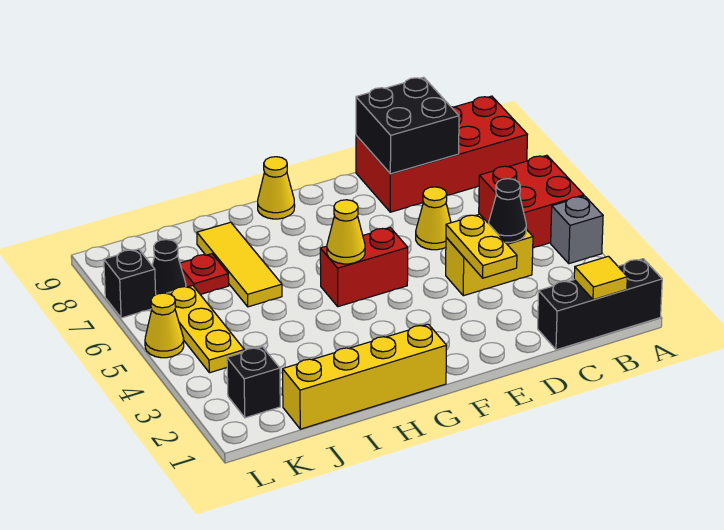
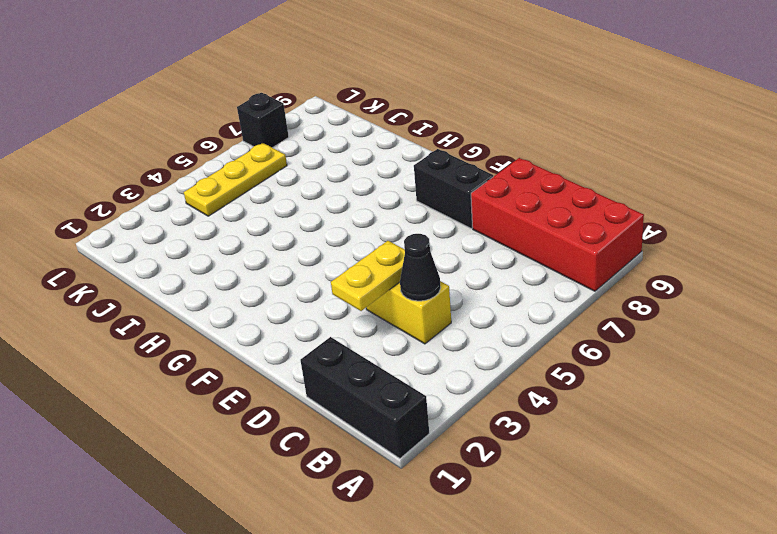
black brick E8:F8 level 1 -> none
none -> grey brick A4 level 1
none -> red brick A5:B6 level 1
none -> yellow cone D6 level 1

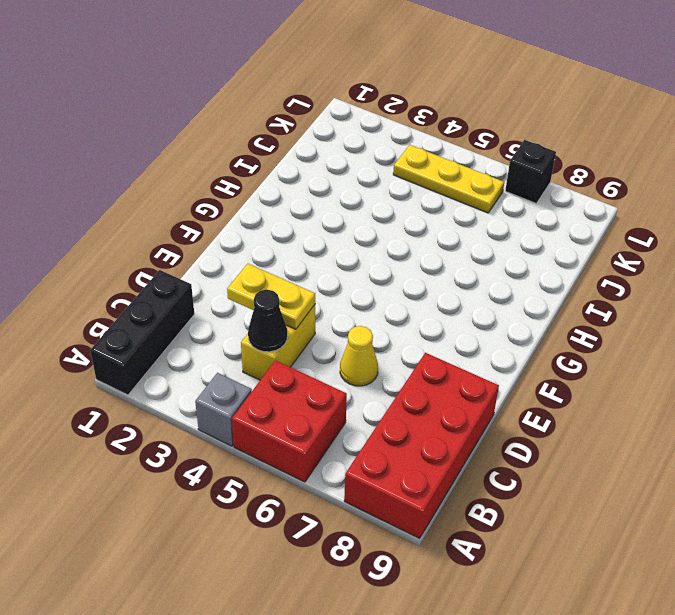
none -> red brick F5:G5 level 1
none -> yellow brick G1:J1 level 1
none -> yellow cone G9 level 1

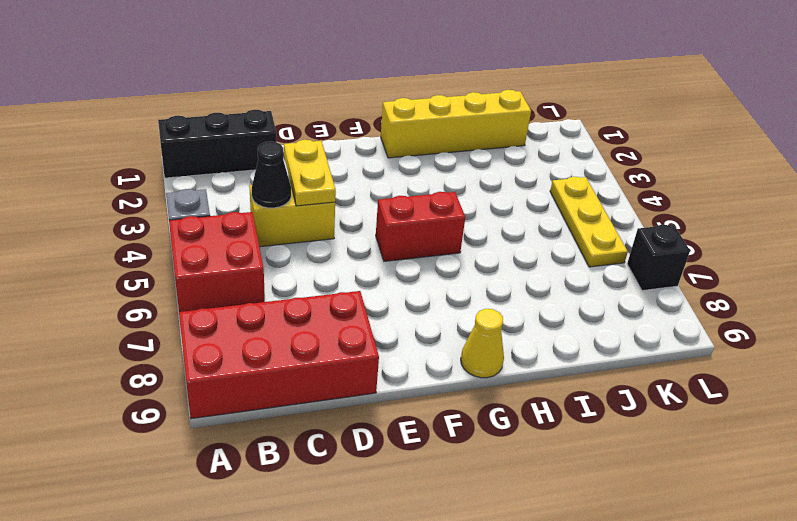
none -> yellow cone D6 level 1
none -> yellow tile I6:I8 level 1
none -> red plate J7 level 1

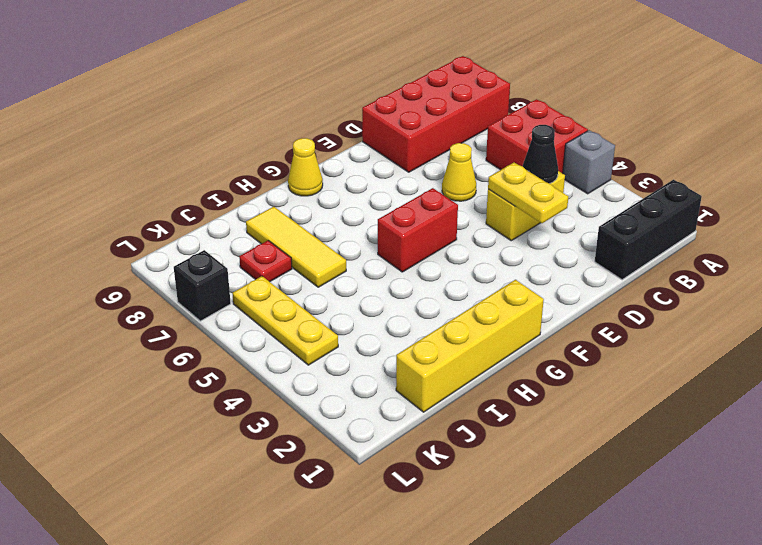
none -> black brick K2 level 1
none -> black cone K7 level 1
none -> yellow cone L5 level 1

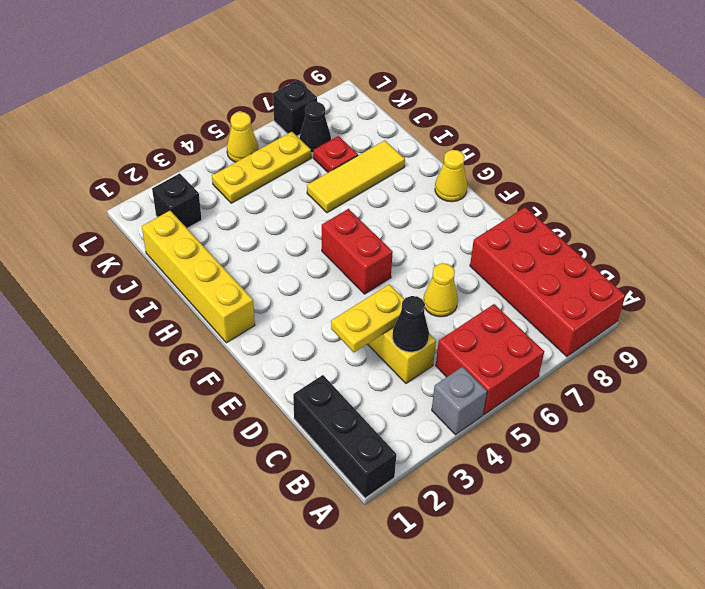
none -> yellow tile B1 level 2
none -> black brick C8:D9 level 2
none -> yellow cone G5 level 2

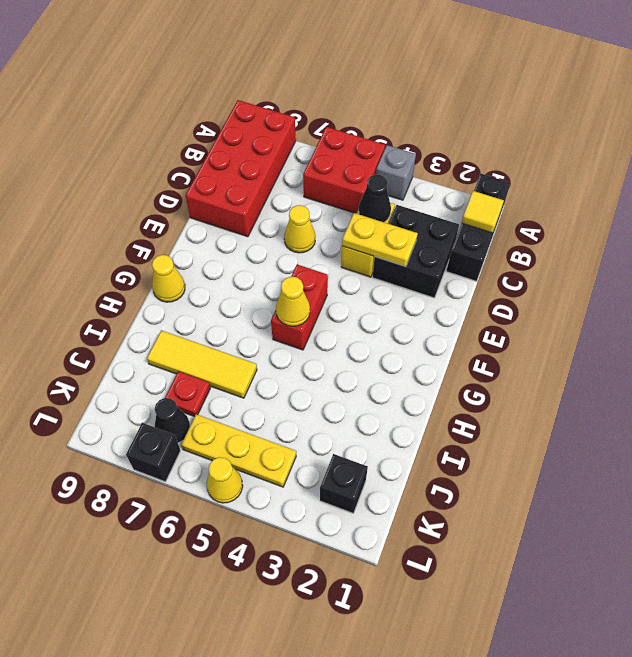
black brick C2:D3 level 1 -> black brick C8:D9 level 2
none -> yellow brick G1:J1 level 1

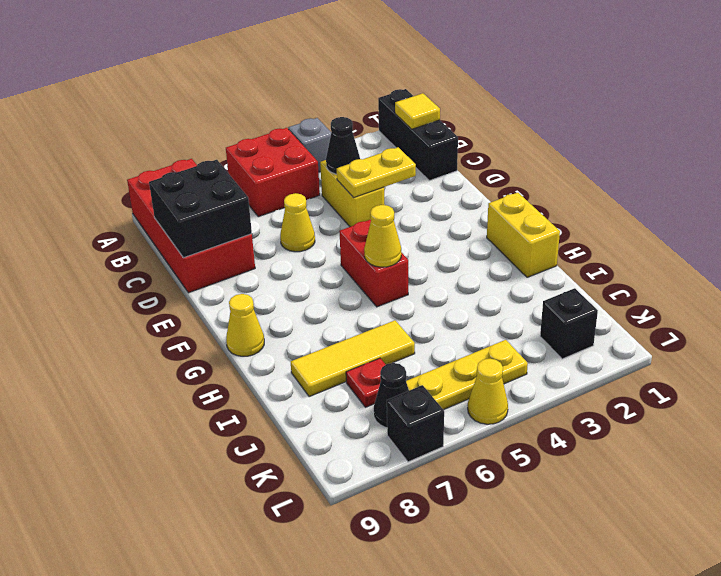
yellow brick G1:H1 level 1 -> yellow brick G1:J1 level 1

